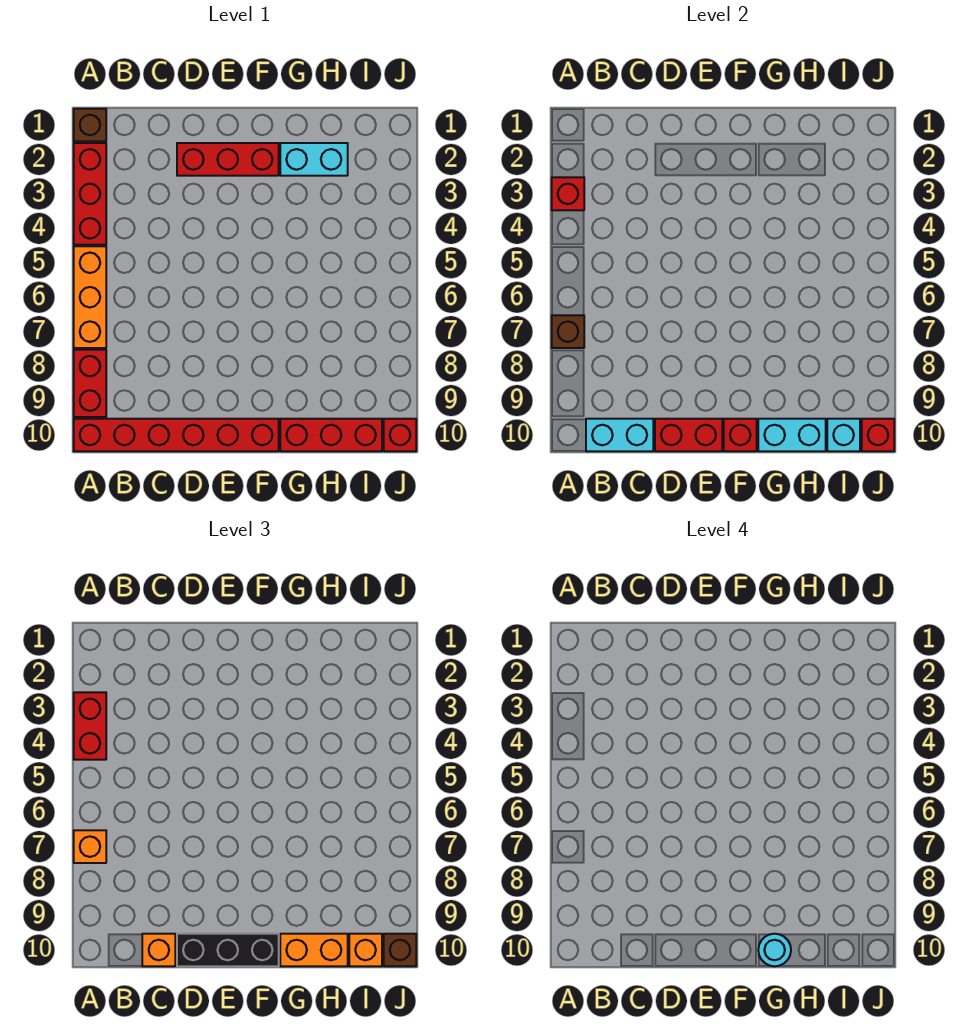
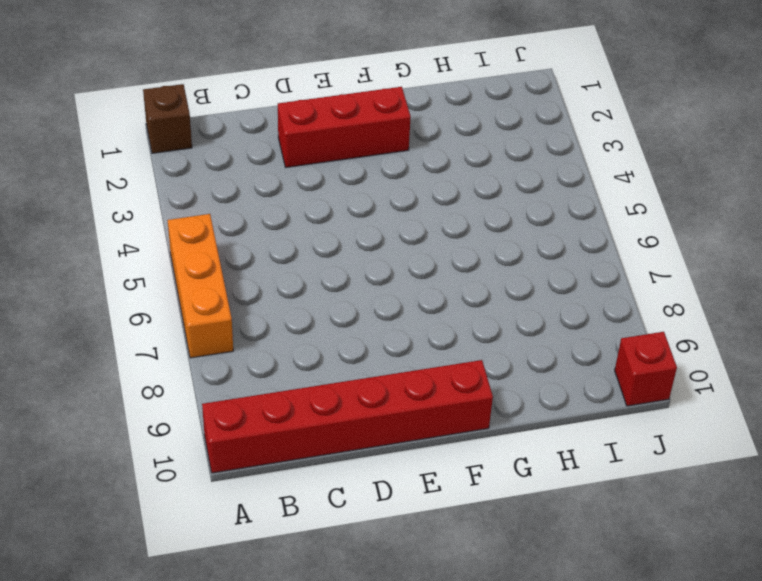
none -> red brick A2:A4 level 1
none -> red brick A8:A9 level 1
none -> cyan brick G2:H2 level 1

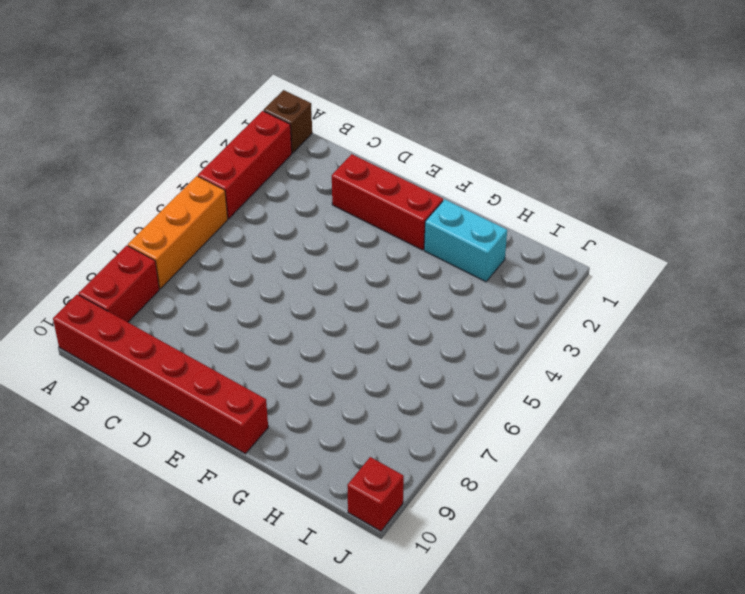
none -> red brick G10:I10 level 1
none -> red brick A3 level 2
none -> brown brick A7 level 2

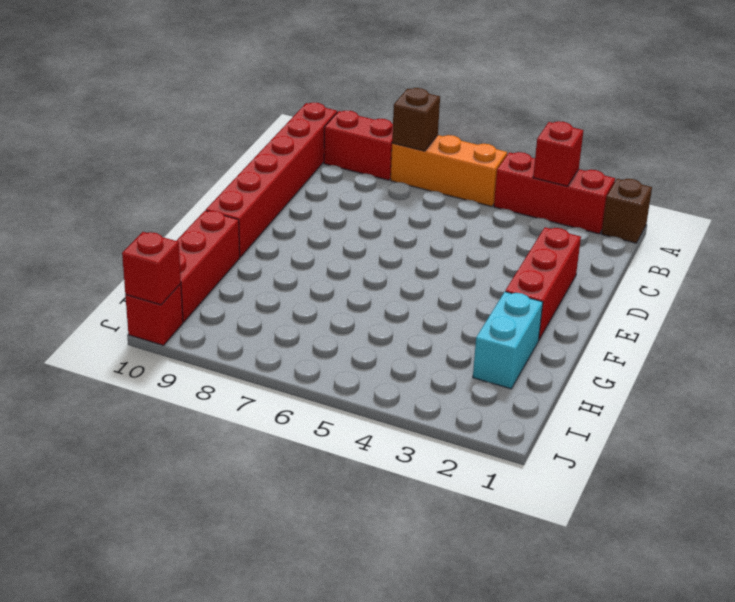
none -> cyan brick B10:C10 level 2
none -> red brick D10:E10 level 2
none -> red brick F10 level 2

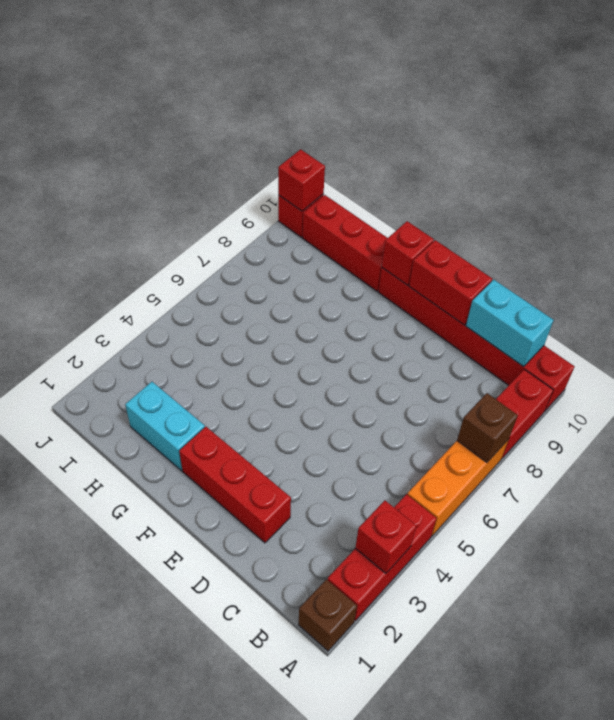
none -> cyan brick G10:H10 level 2
none -> cyan brick I10 level 2
none -> red brick A3:A4 level 3

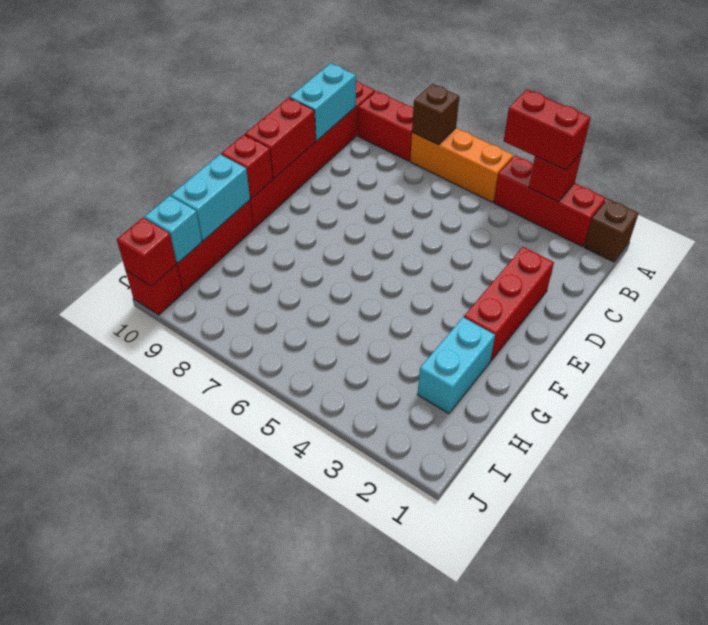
none -> orange brick A7 level 3
none -> orange brick C10 level 3
none -> black brick D10:F10 level 3

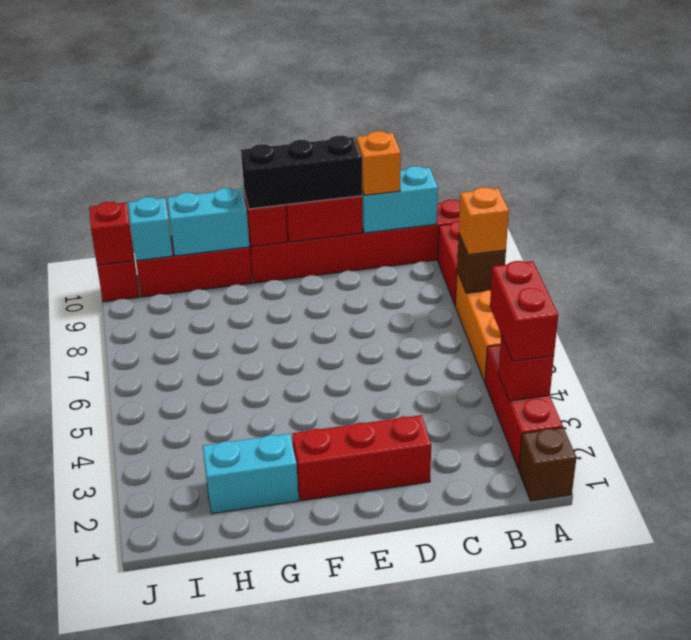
none -> orange brick G10:H10 level 3
none -> orange brick I10 level 3
none -> brown brick J10 level 3

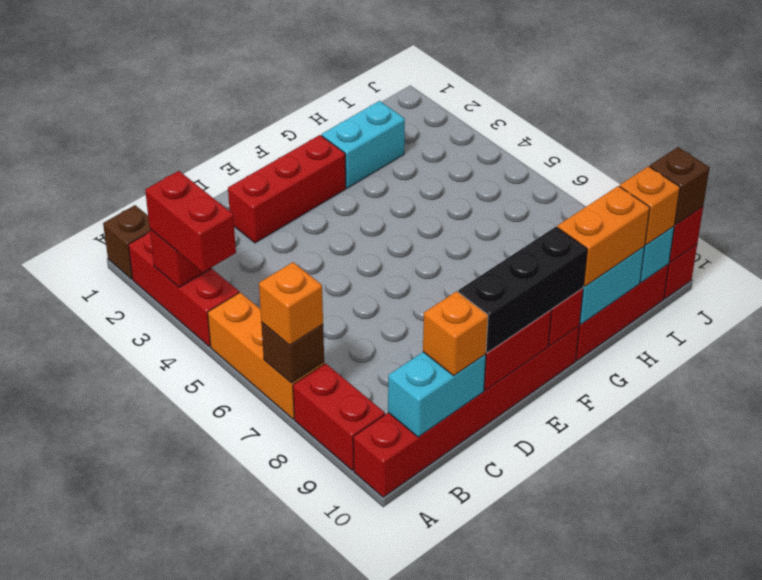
none -> cyan round brick G10 level 4

